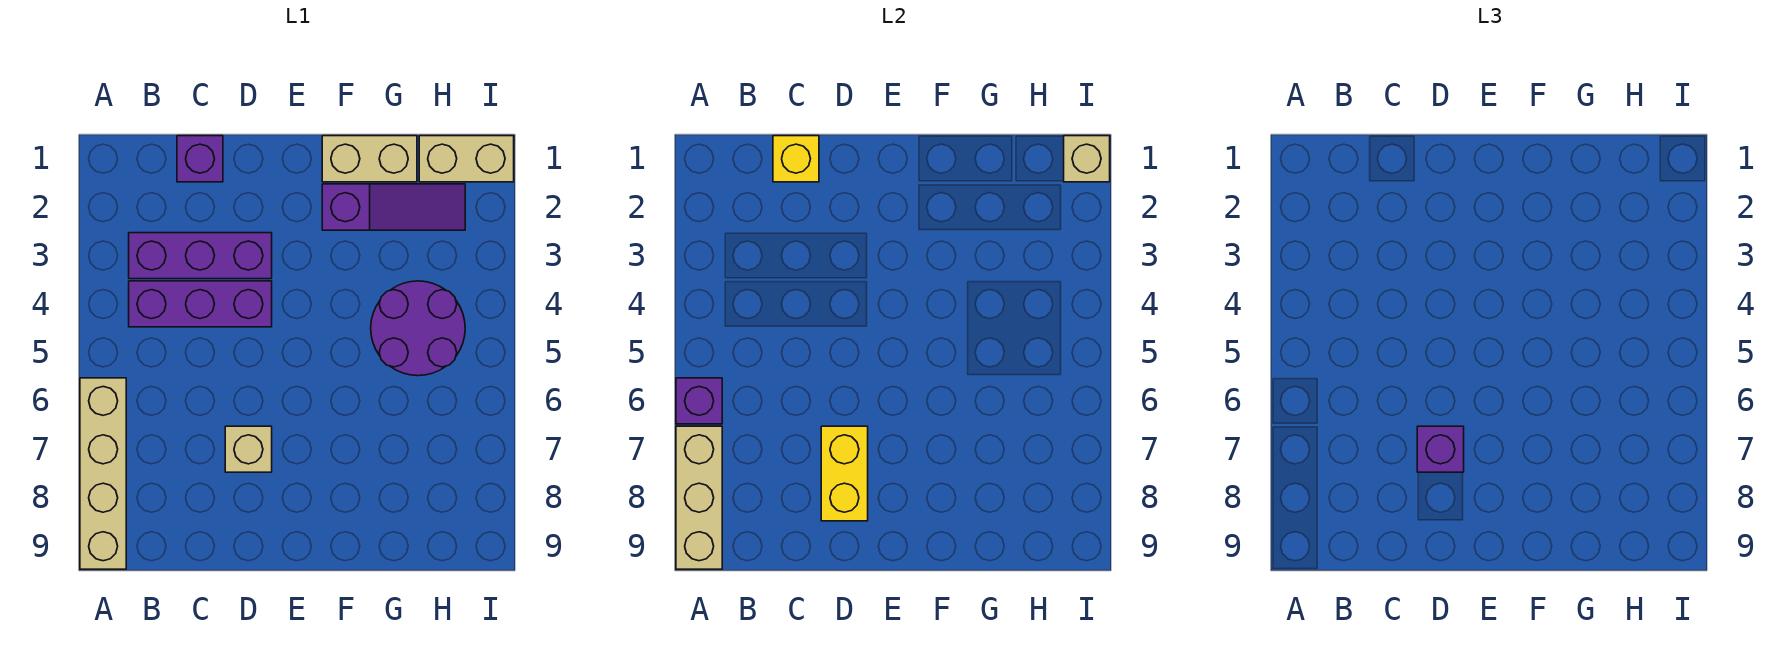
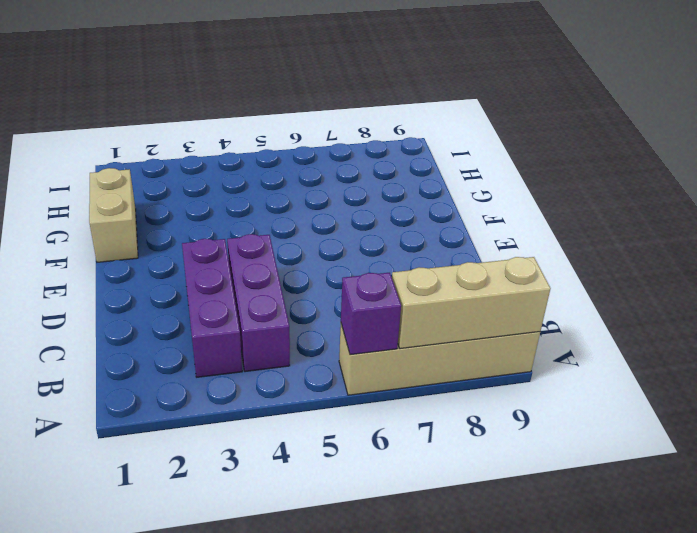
none -> purple brick C1 level 1
none -> tan brick D7 level 1
none -> purple slope F2:H2 level 1 top F

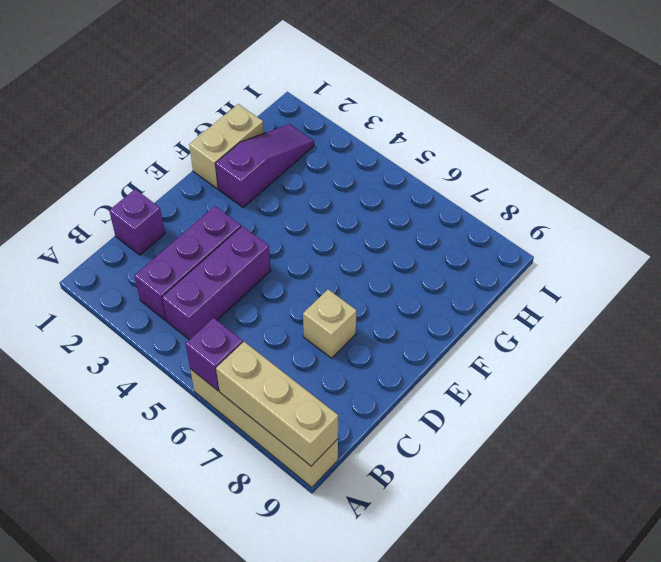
none -> purple round brick G4:H5 level 1
none -> tan brick H1:I1 level 1
none -> yellow brick C1 level 2

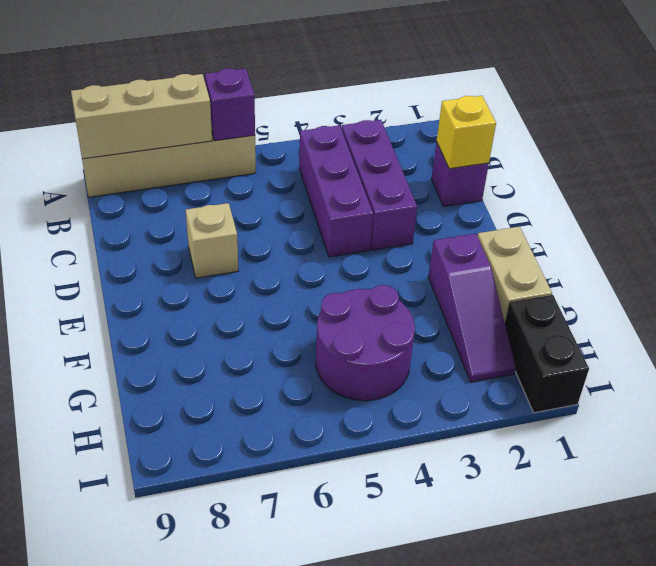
black brick H1:I1 level 1 -> tan brick H1:I1 level 1
none -> yellow brick D7:D8 level 2
none -> tan brick I1 level 2
none -> purple brick D7 level 3

